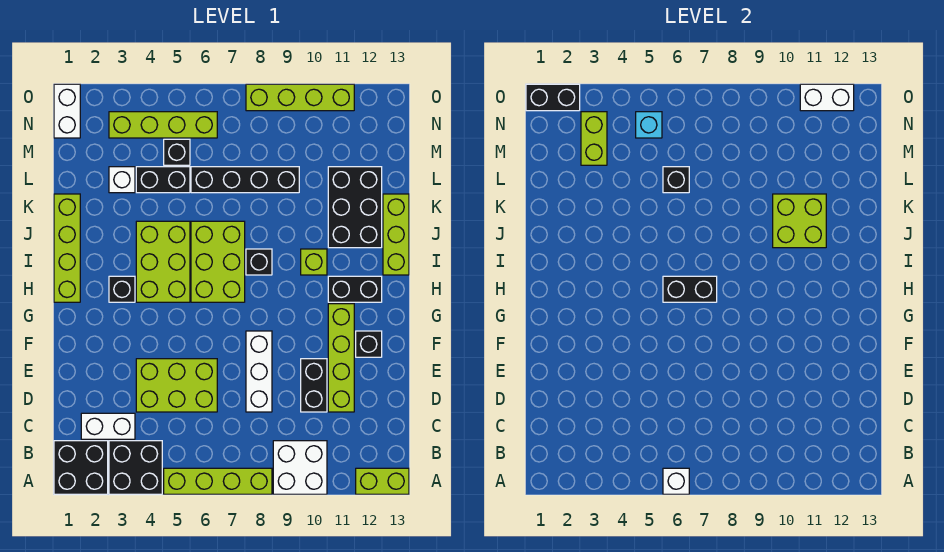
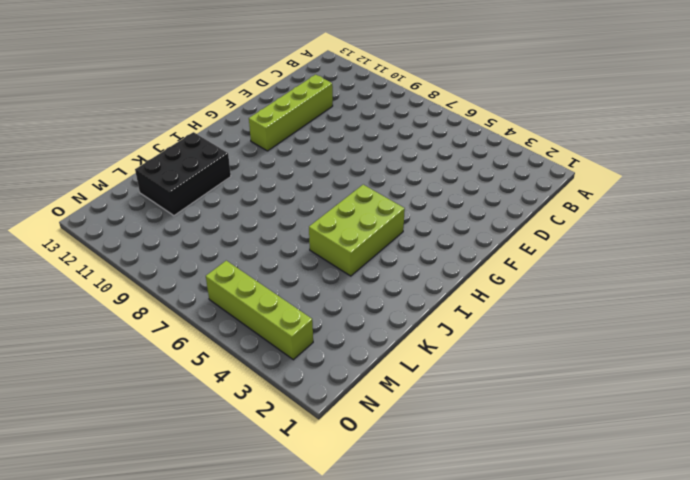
none -> black brick A1:B2 level 1
none -> black brick A3:B4 level 1
none -> lime brick A5:A8 level 1
none -> white brick A9:B10 level 1

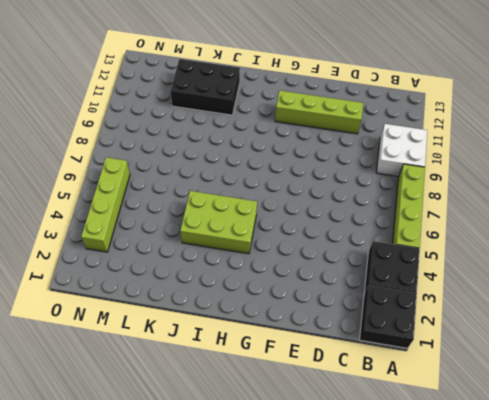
none -> lime brick A12:A13 level 1
none -> white brick C2:C3 level 1
none -> lime brick D4:E6 level 1
none -> white brick D8:F8 level 1

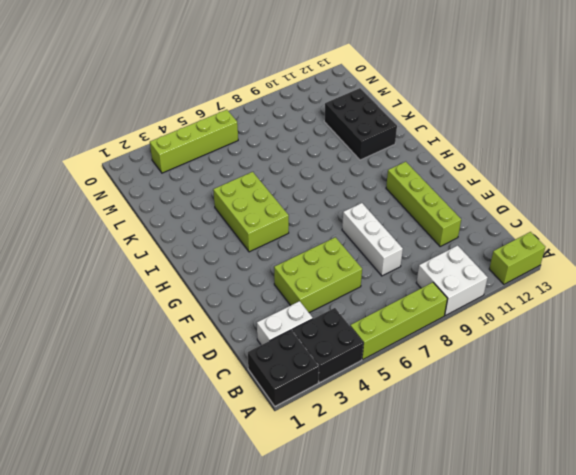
none -> black brick D10:E10 level 1
none -> black brick F12 level 1
none -> lime brick H1:K1 level 1
none -> black brick H3 level 1

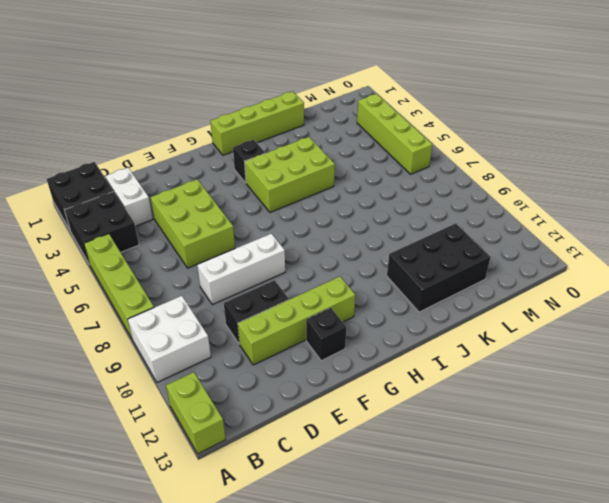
none -> lime brick H6:J7 level 1
none -> black brick H11:H12 level 1
none -> black brick I8 level 1
none -> lime brick I10 level 1

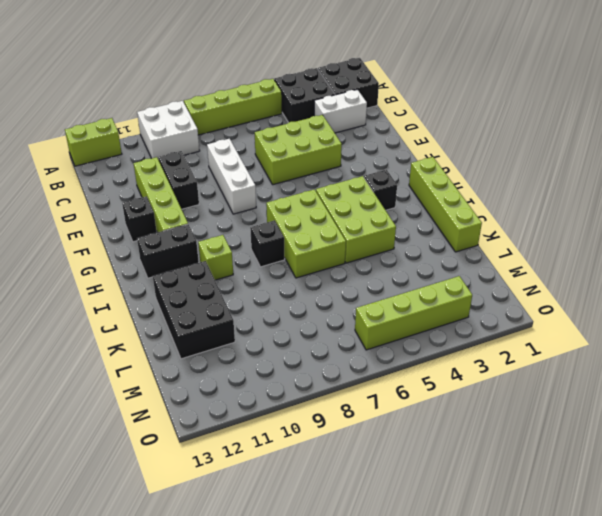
none -> lime brick I13:K13 level 1
none -> white brick L3 level 1
none -> black brick L4:L5 level 1
none -> black brick L6:L9 level 1

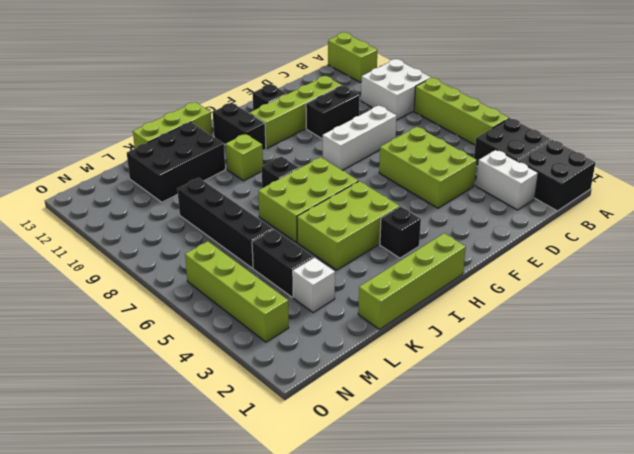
none -> black brick M5 level 1
none -> white brick N1:O1 level 1
none -> lime brick O8:O11 level 1
none -> white brick A6 level 2

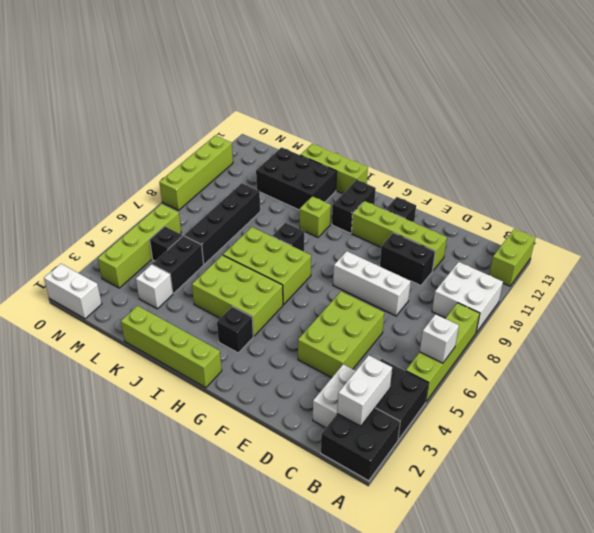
white brick B2:B3 level 2 -> white brick O11:O12 level 2
none -> black brick H6:H7 level 2
none -> lime brick J10:K11 level 2
none -> black brick L6 level 2
none -> lime brick M3:N3 level 2

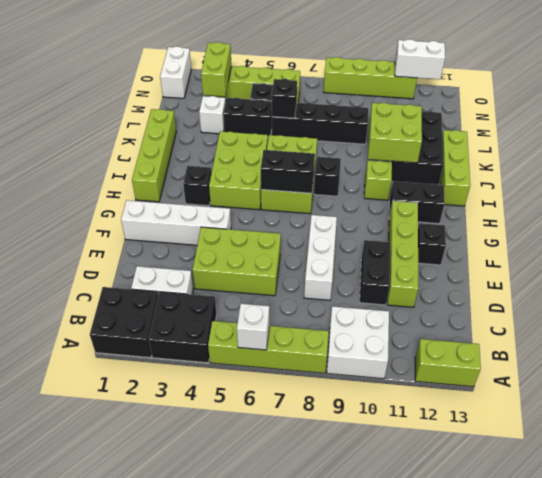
white brick F1:F4 level 1 -> none
none -> cyan brick N5 level 2
none -> black brick O1:O2 level 2

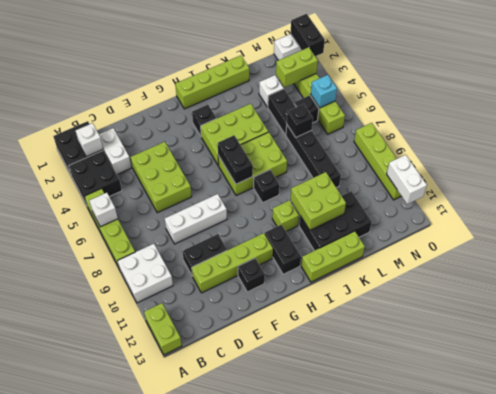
white brick B2 level 2 -> none

